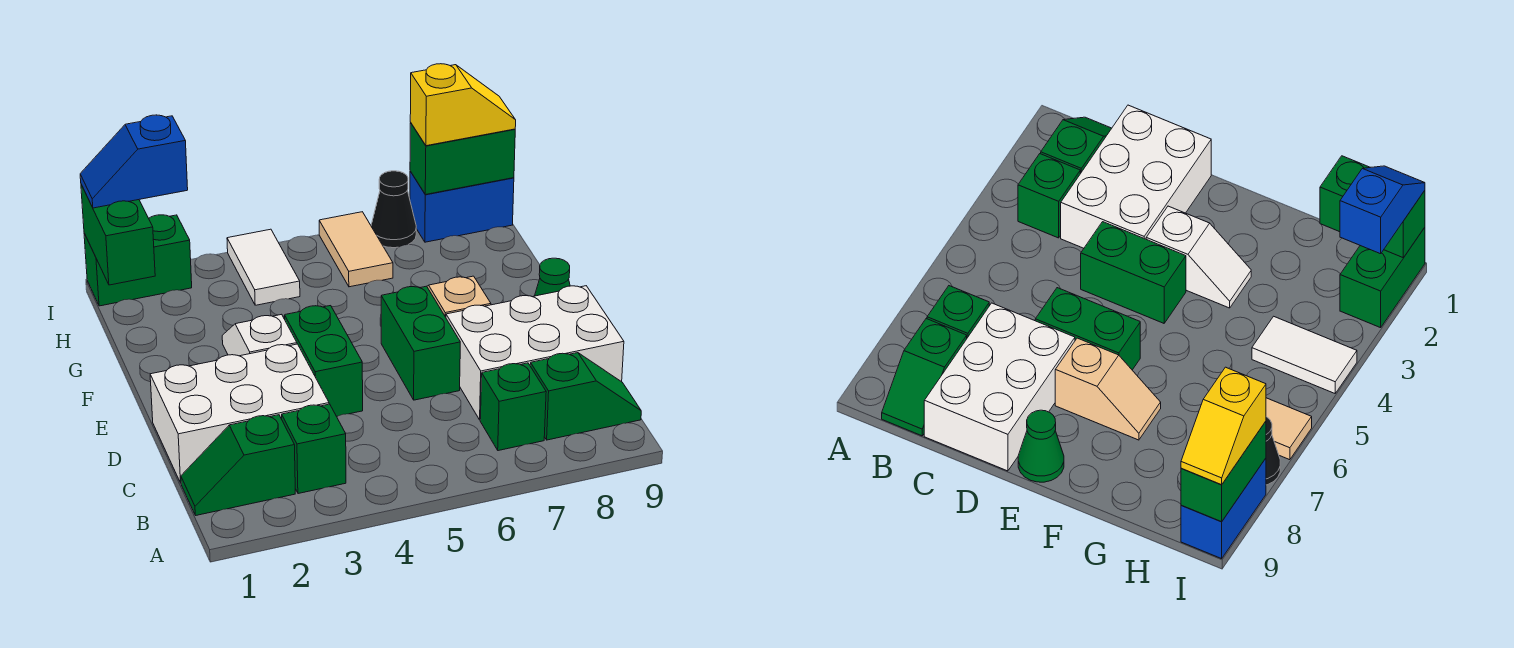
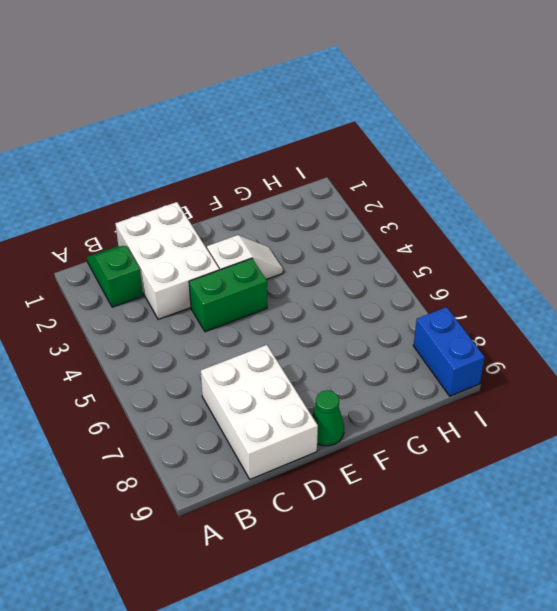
none -> green brick B3 level 1
none -> green brick B7 level 1
none -> green slope B8:B9 level 1 top 8

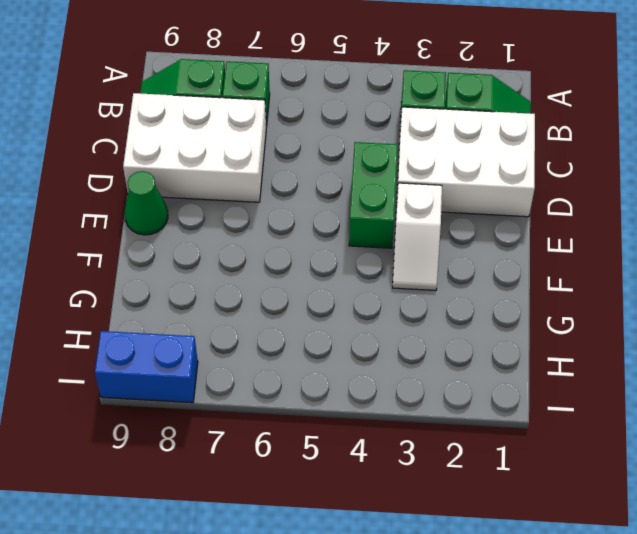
none -> green brick D6:E6 level 1
none -> tan slope E7:F7 level 1 top E
none -> white tile H4:I4 level 1

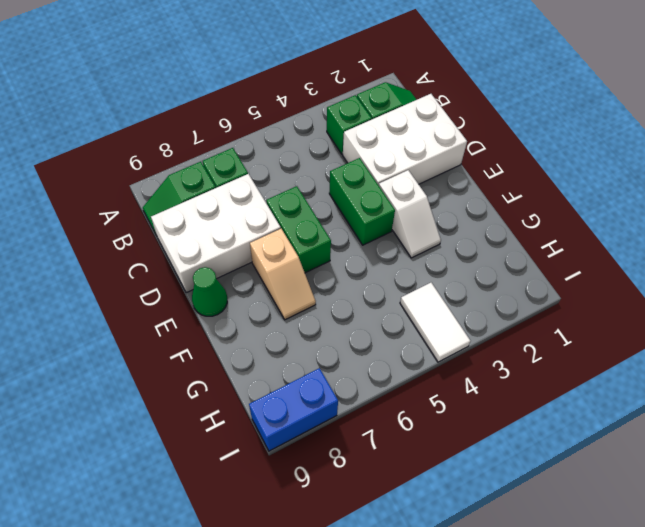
none -> tan tile H6:I6 level 1
none -> green brick I1:I2 level 1
none -> black cone I7 level 1

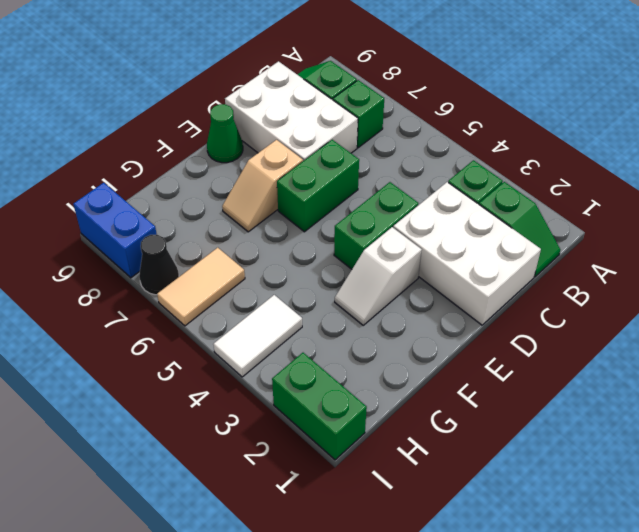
none -> green brick H1:I1 level 2
none -> green brick I8:I9 level 2
none -> blue slope I1:I2 level 3 top 2

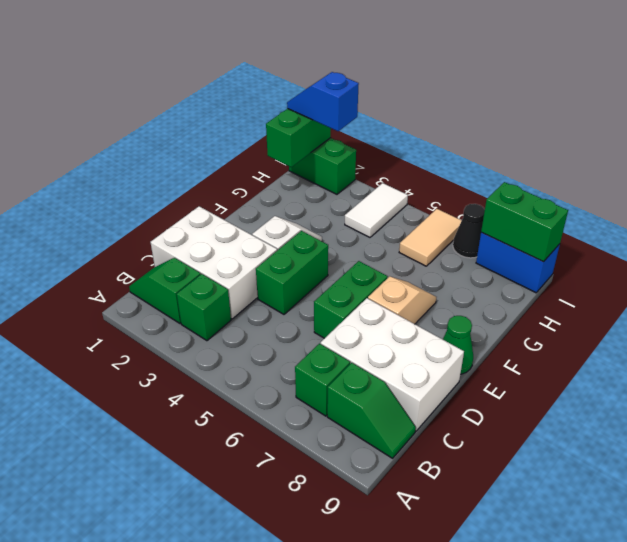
none -> yellow slope I8:I9 level 3 top 8

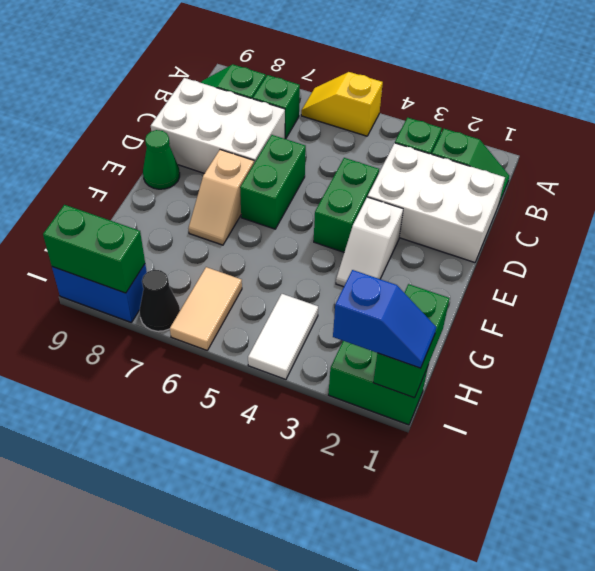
yellow slope A5:A6 level 1 top 5 -> yellow slope I8:I9 level 3 top 8

